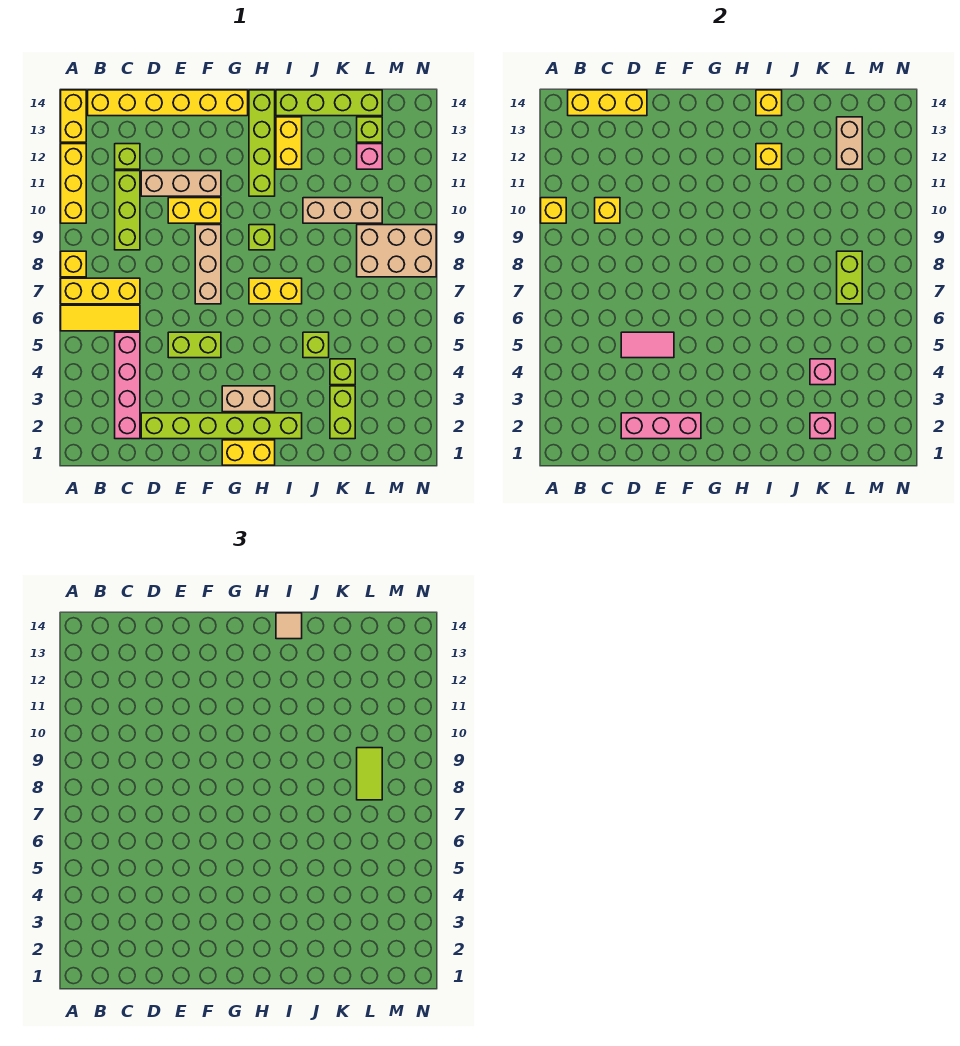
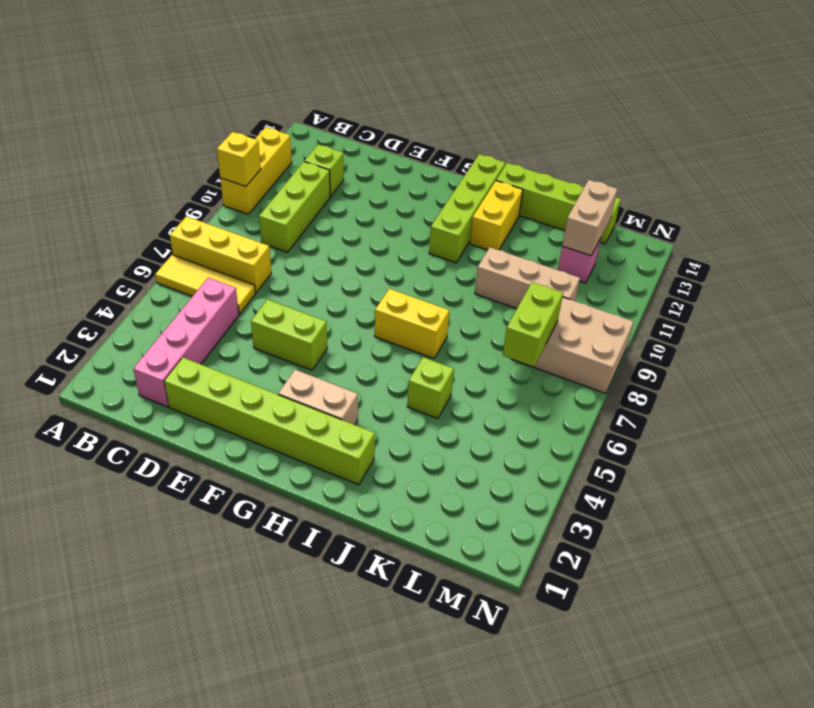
none -> yellow brick A8 level 1
none -> yellow brick A13:A14 level 1
none -> yellow brick B14:G14 level 1
none -> tan brick D11:F11 level 1

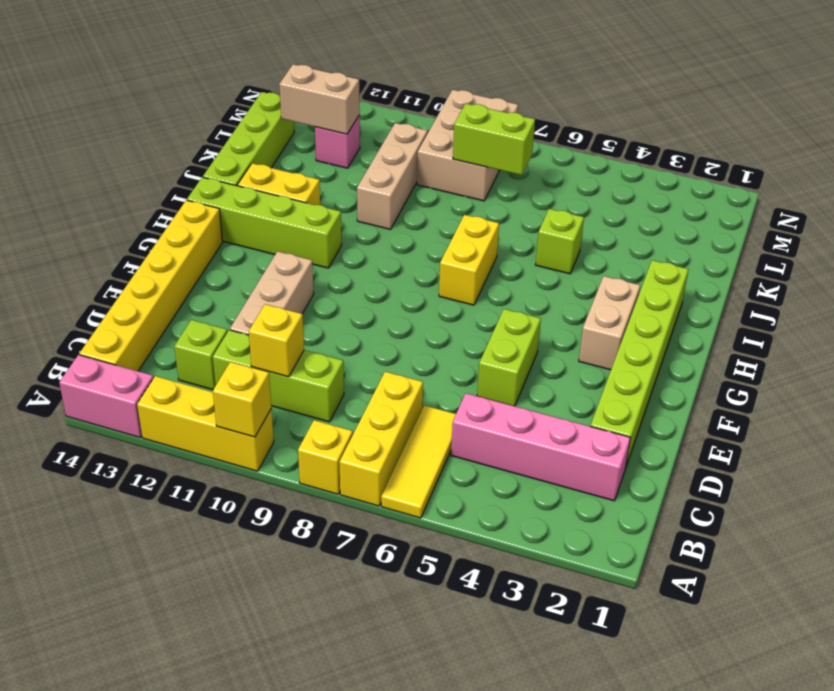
pink brick A13:A14 level 1 -> yellow brick A13:A14 level 1
none -> yellow brick E10:F10 level 1
none -> tan brick F7:F9 level 1
none -> yellow brick G1:H1 level 1
none -> lime brick H9 level 1

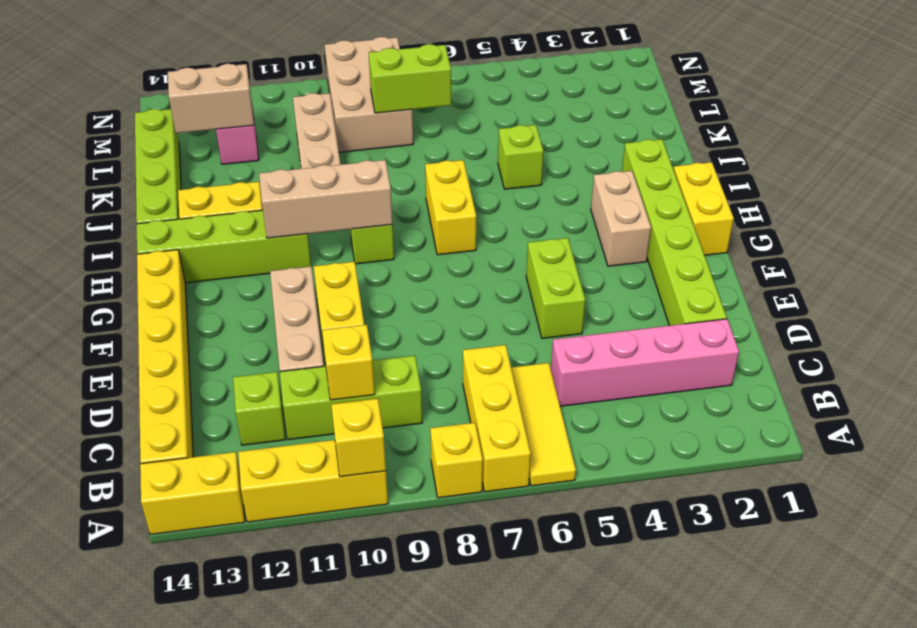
tan brick H9:H11 level 2 -> tan brick F7:F9 level 1
none -> lime brick K2:K3 level 1
none -> lime brick K4 level 1
none -> lime brick L13 level 1
none -> yellow brick B14:D14 level 2

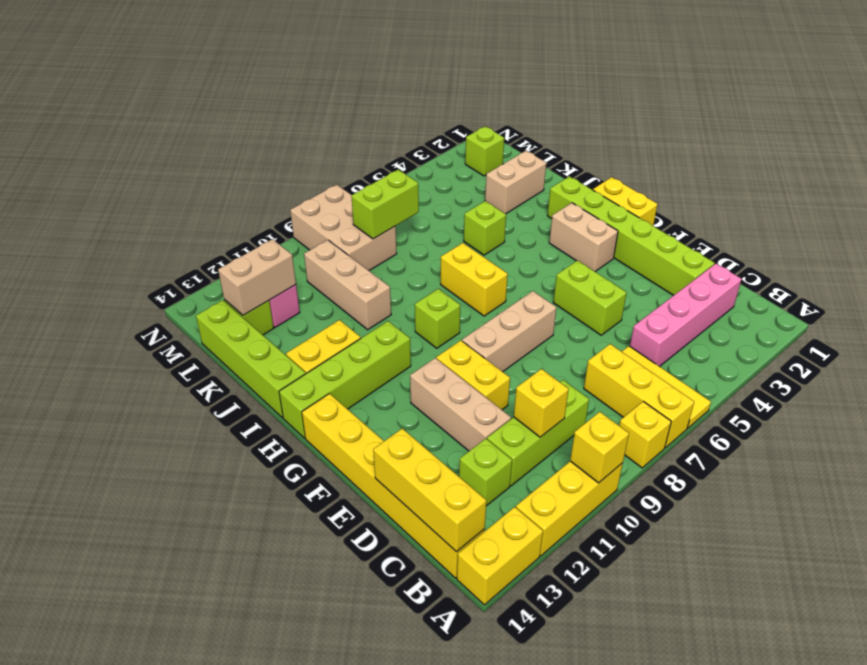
tan brick K2:K3 level 1 -> lime brick K2:K3 level 1
lime brick M2 level 1 -> lime brick K4 level 1
none -> pink brick D2:F2 level 2
none -> pink tile D5:E5 level 2
none -> yellow brick I12 level 2
none -> yellow brick I14 level 2

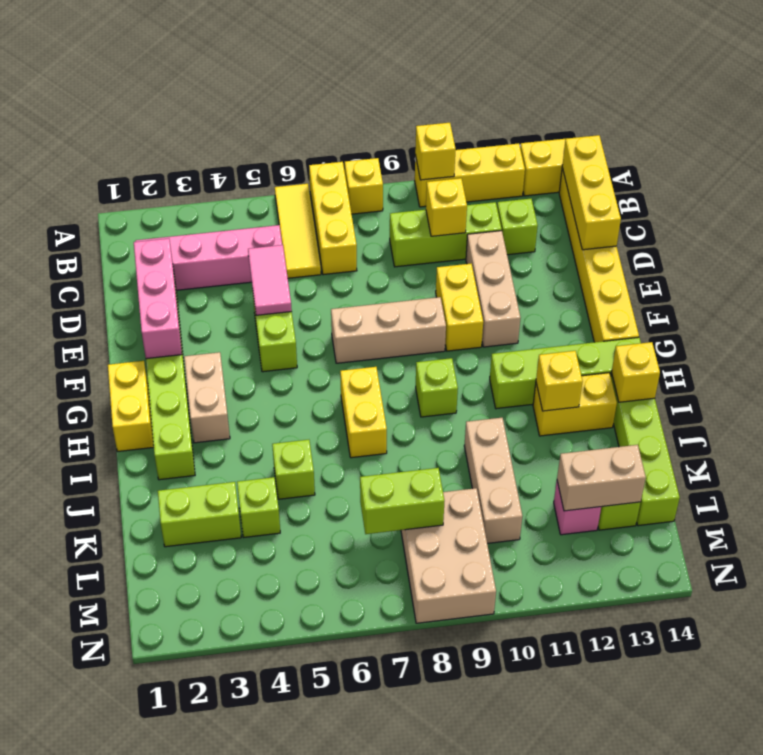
none -> pink brick K2 level 2
none -> pink brick K4 level 2
none -> tan tile I14 level 3
none -> lime tile L8:L9 level 3

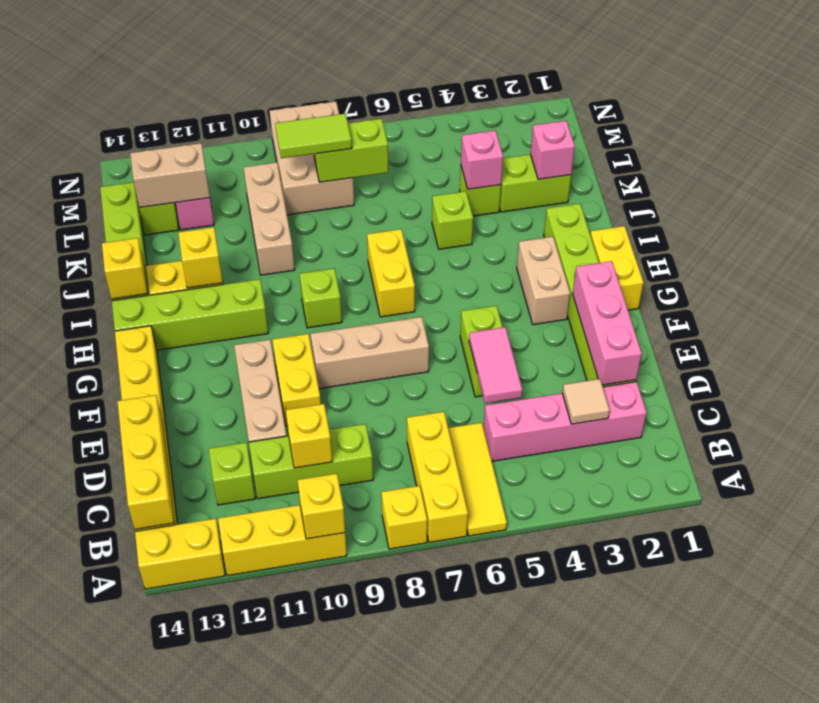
tan tile C3 level 2 -> tan tile I14 level 3

